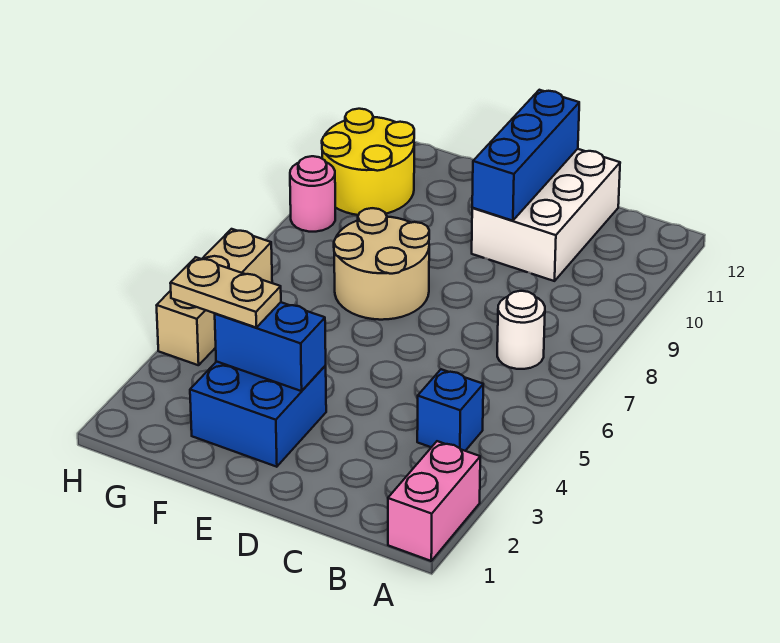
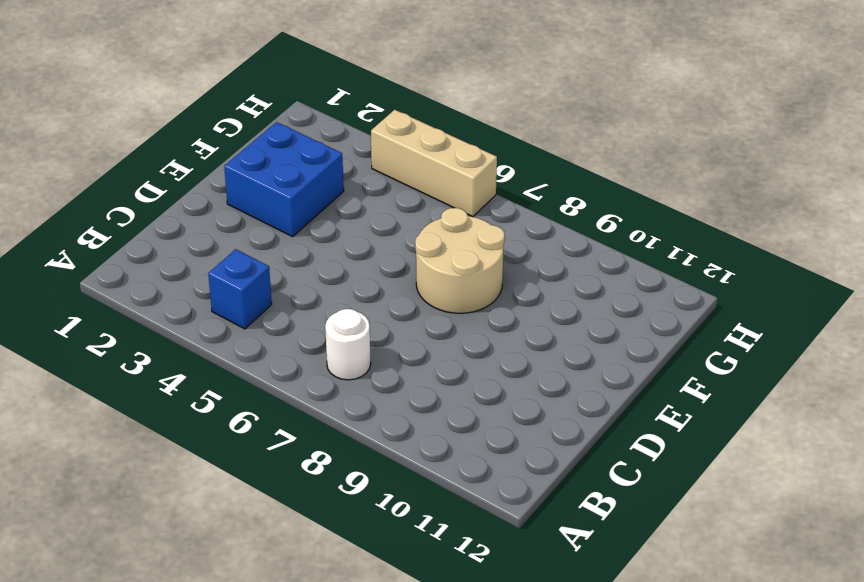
none -> pink brick A1:A2 level 1
none -> white brick C10:D12 level 1
none -> yellow round brick G10:H11 level 1

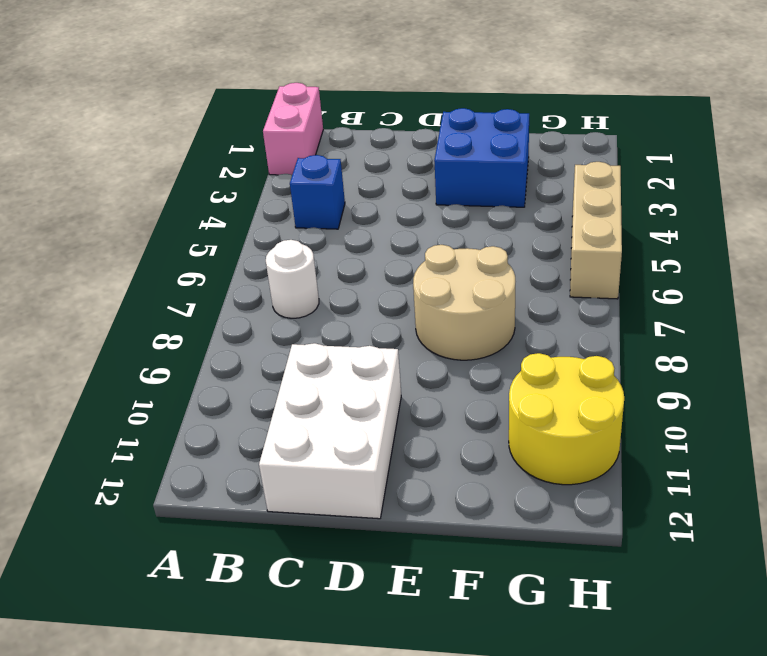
none -> pink round brick H9 level 1
none -> blue brick D10:D12 level 2
none -> blue brick E3:F3 level 2

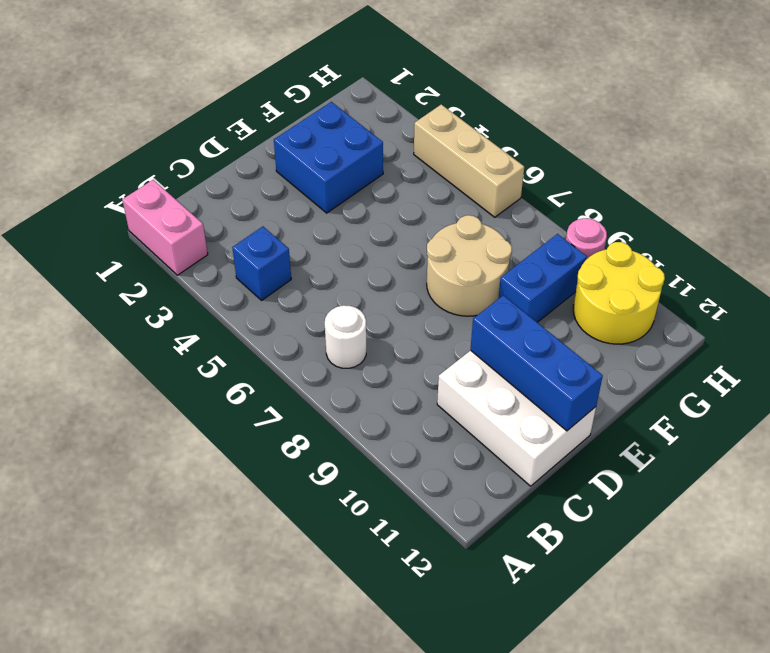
blue brick F9:G9 level 1 -> blue brick E3:F3 level 2
none -> tan plate F3:G3 level 3

